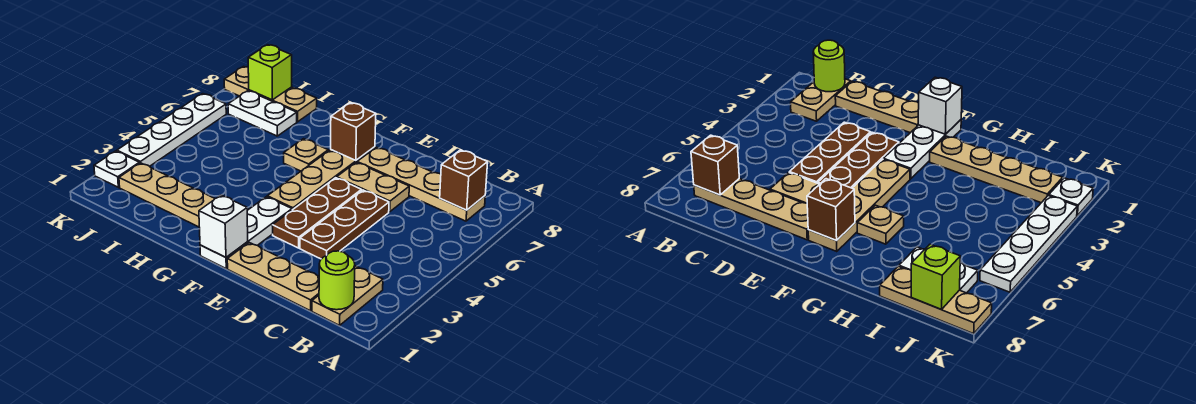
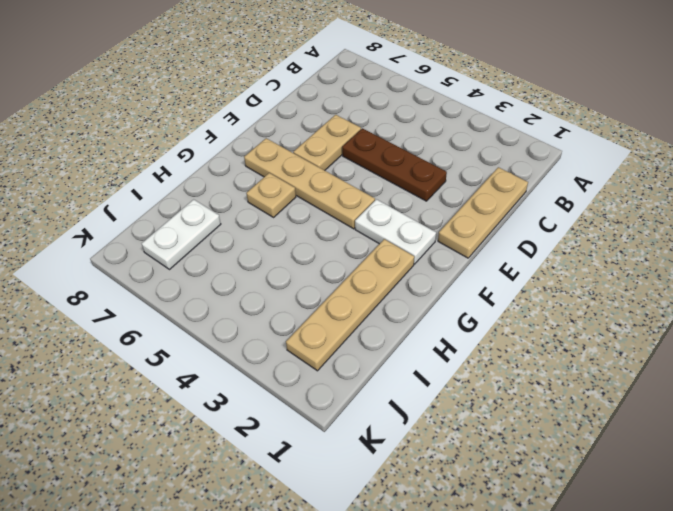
white plate F2:F3 level 1 -> white plate F1:F3 level 1
none -> tan plate B1:B2 level 1
none -> tan plate B7:E7 level 1
none -> brown plate E3:E5 level 1

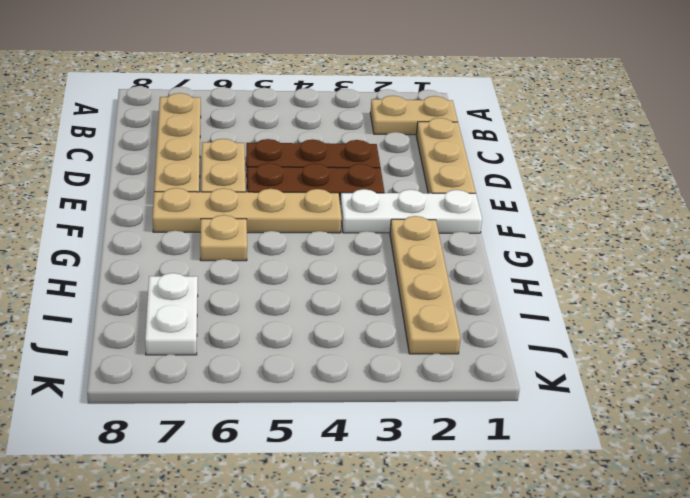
none -> tan plate I8:K8 level 1
none -> white plate K2 level 1
none -> white plate K3:K6 level 1

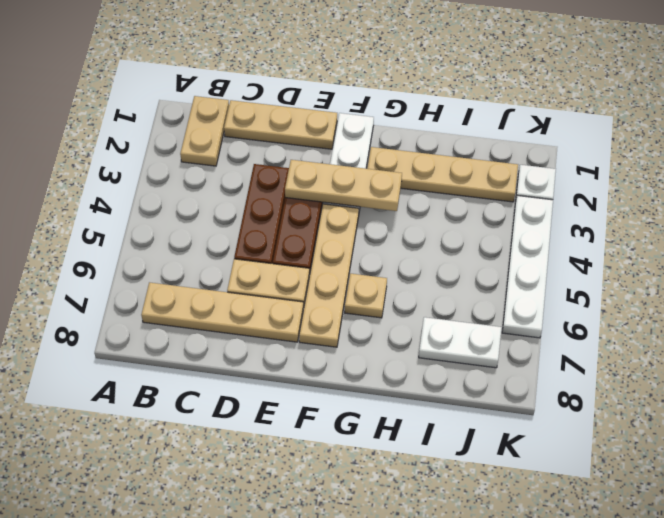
tan plate E3:G3 level 2 -> tan plate I8:K8 level 1
none -> lime round brick B1 level 2
none -> brown brick B7 level 2
none -> white brick F1 level 2

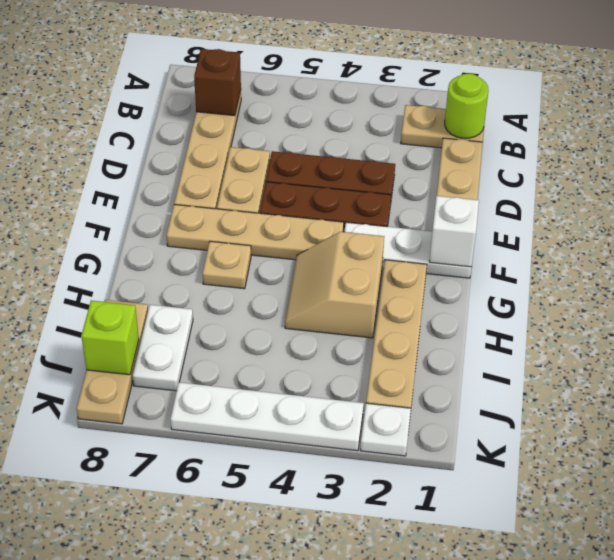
tan slope G3:H4 level 1 top 3 -> none
none -> brown brick F7 level 2

